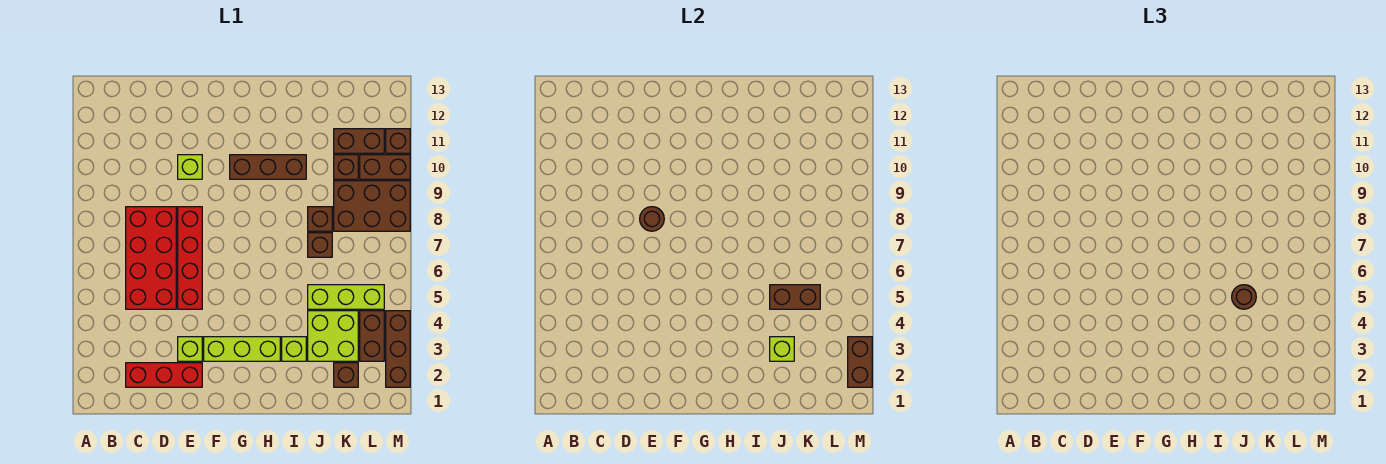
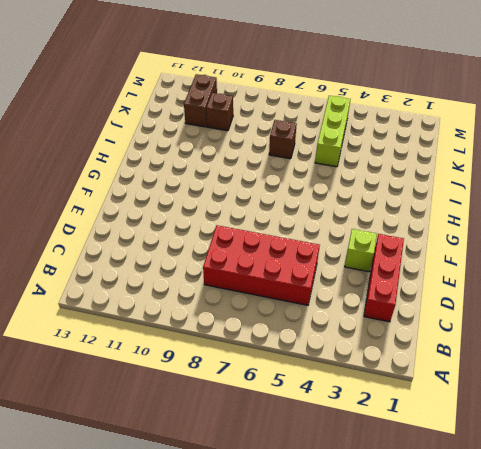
none -> red brick E5:E8 level 1
none -> lime brick E10 level 1
none -> lime brick F3:H3 level 1

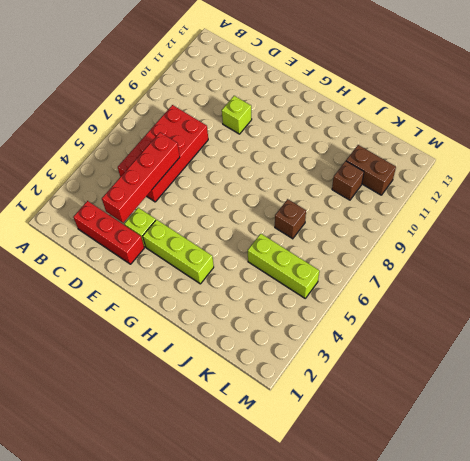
red brick D3:D6 level 2 -> red brick E5:E8 level 1
none -> brown brick G10:I10 level 1
none -> lime brick I3 level 1
none -> lime brick J3:K4 level 1

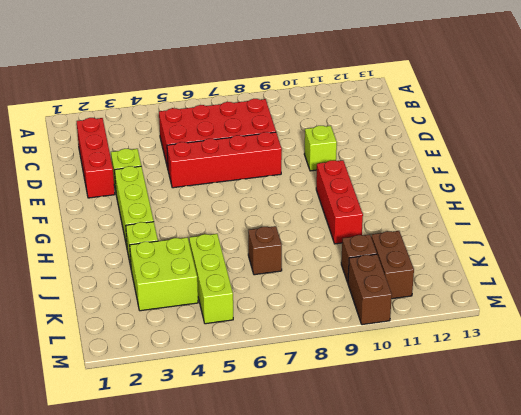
red brick G10:I10 level 1 -> brown brick G10:I10 level 1
none -> brown brick J8 level 1
none -> brown brick K2 level 1
none -> brown brick K8:M9 level 1

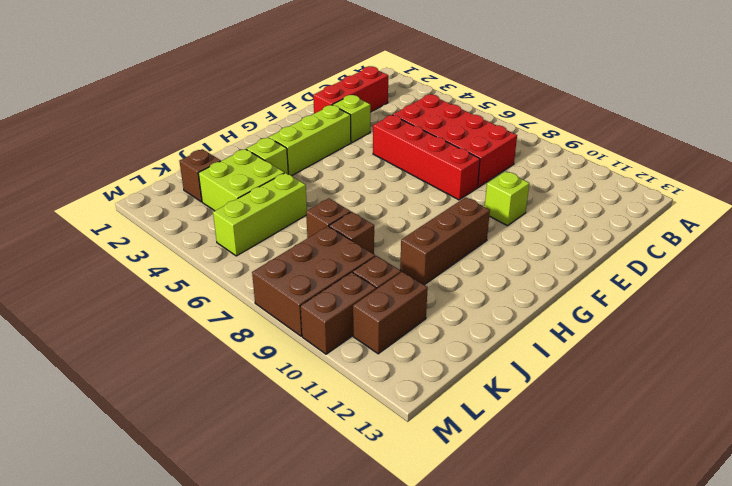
none -> brown brick L3:L4 level 1
none -> brown brick M2:M4 level 1
none -> brown brick M11 level 1

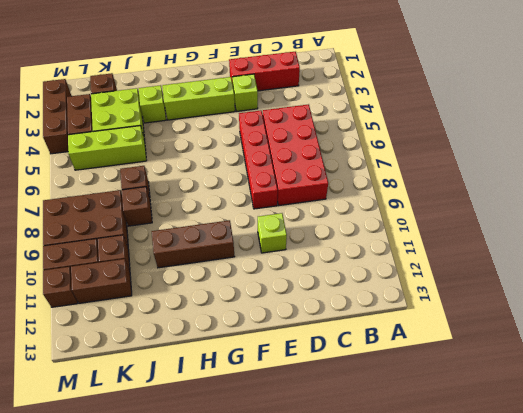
none -> brown round brick E8 level 2
none -> lime brick J3 level 2
none -> brown brick J5:K5 level 2

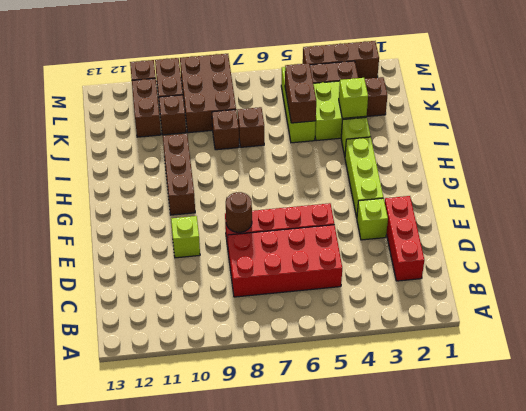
none -> brown brick M2:M3 level 2
none -> brown round brick J5 level 3

